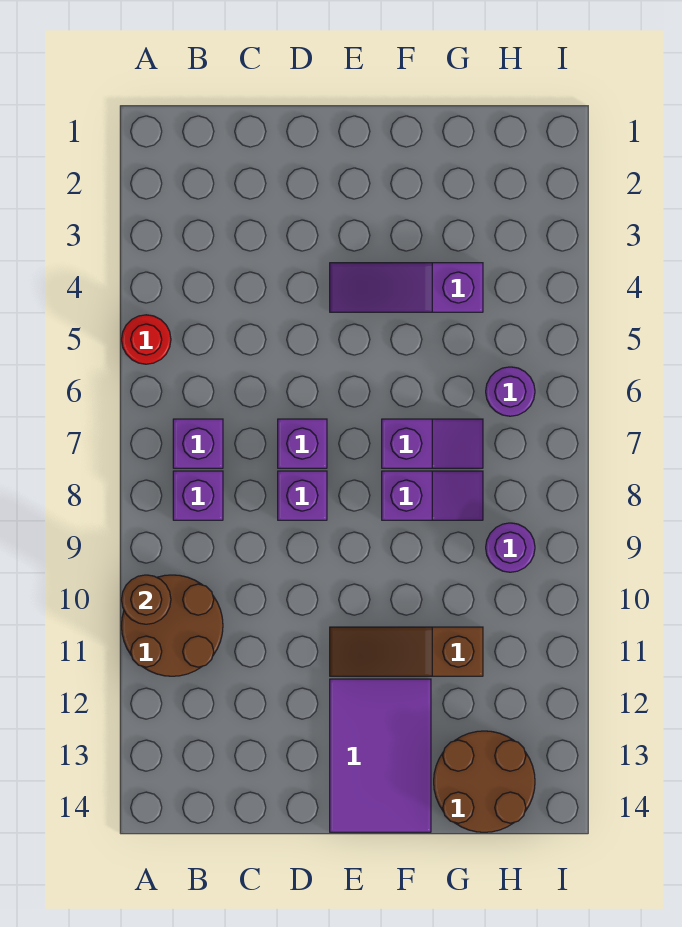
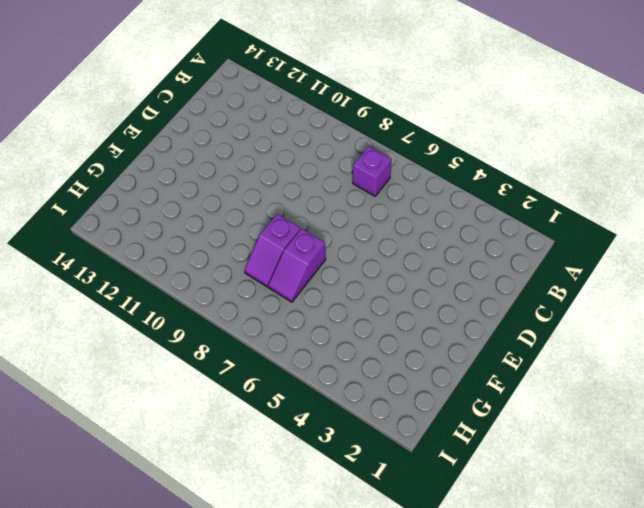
none -> red round brick A5 level 1
none -> brown round brick A10:B11 level 1
none -> purple brick B8 level 1

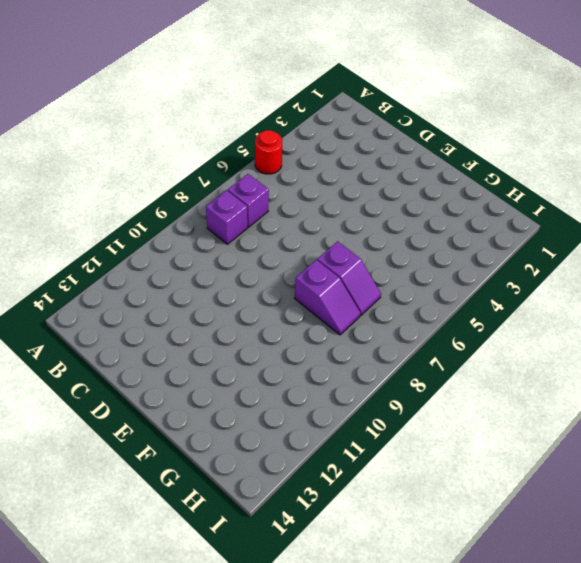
none -> brown round brick A10:B11 level 1
none -> purple brick D7 level 1
none -> purple brick D8 level 1

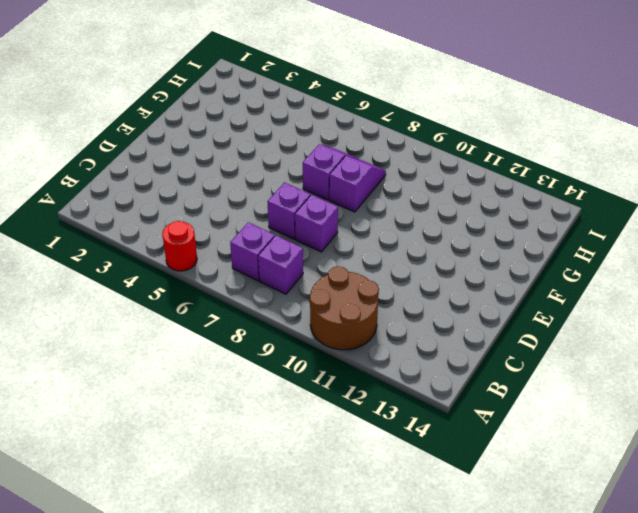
none -> purple slope E4:G4 level 1 top G
none -> brown slope E11:G11 level 1 top G
none -> purple tile E12:F14 level 1

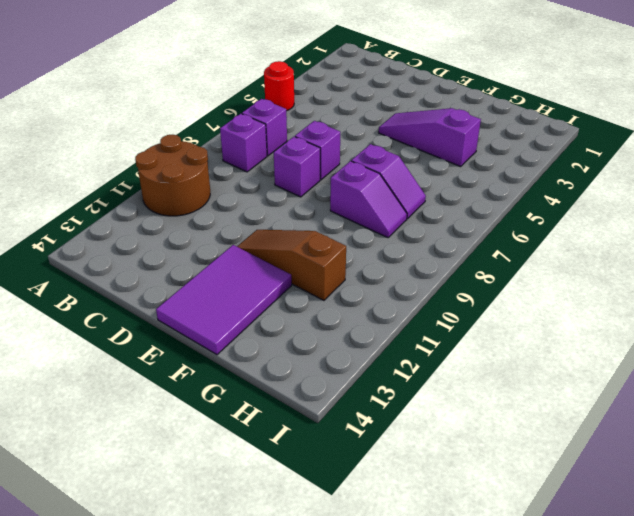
none -> brown round brick G13:H14 level 1
none -> purple round brick H6 level 1
none -> purple round brick H9 level 1

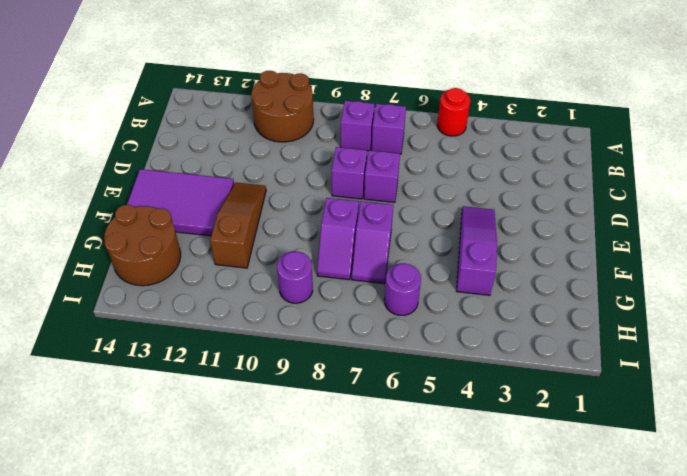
none -> brown round brick A10 level 2

